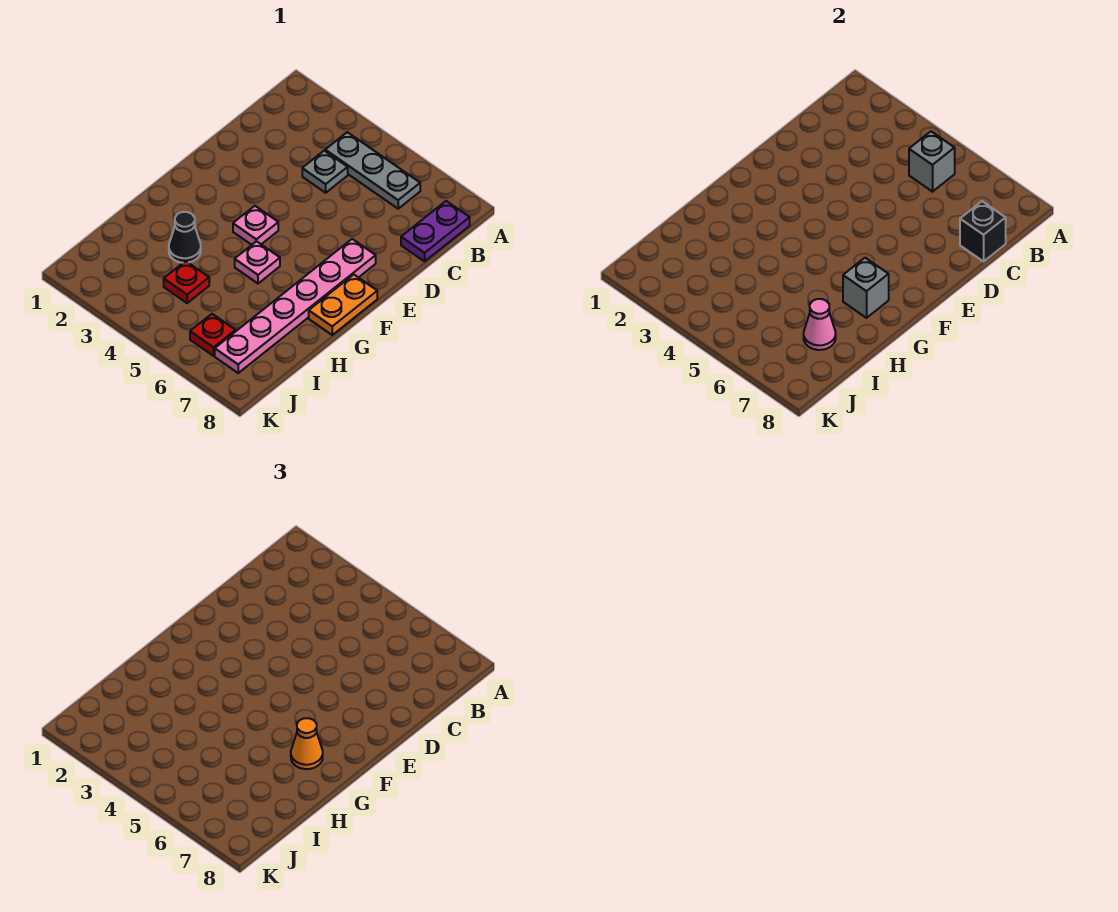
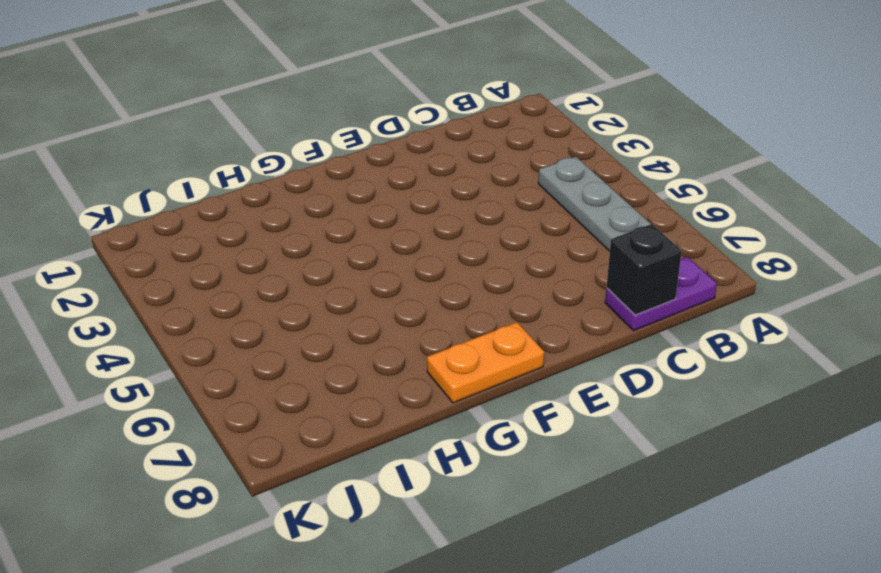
none -> grey plate C4 level 1
none -> pink plate E7:J7 level 1
none -> pink plate F4 level 1

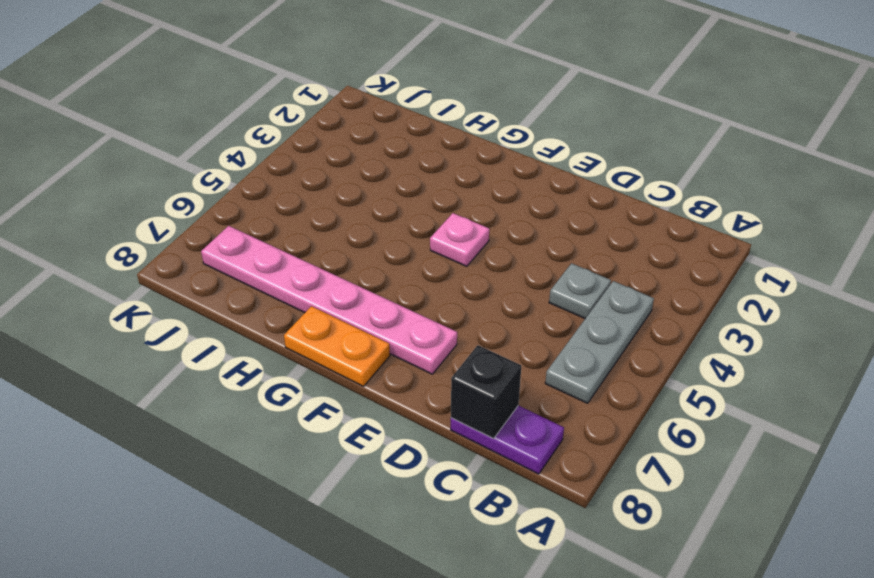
none -> pink plate G5 level 1
none -> black cone H3 level 1
none -> red plate I4 level 1

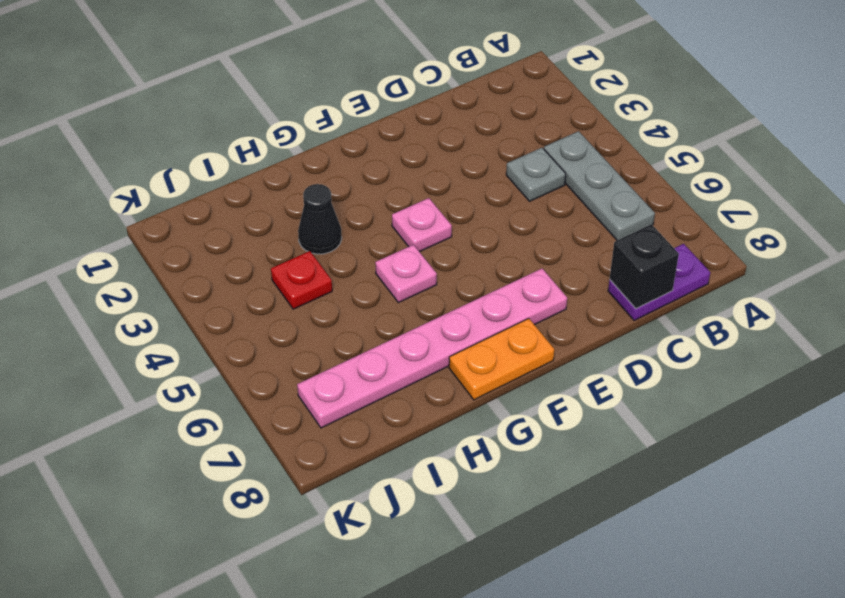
none -> red plate J6 level 1
none -> grey brick B5 level 2
none -> grey brick G7 level 2

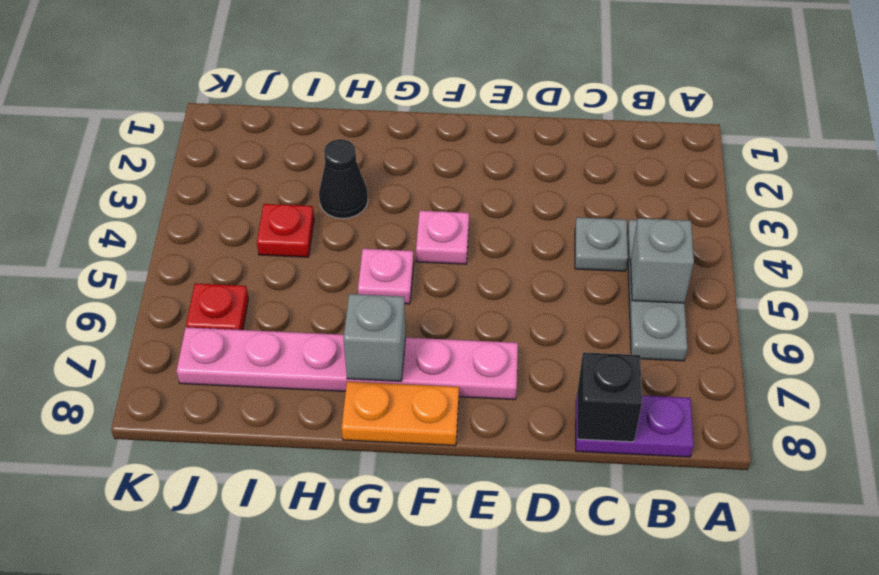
none -> pink cone I7 level 2
none -> orange cone G7 level 3

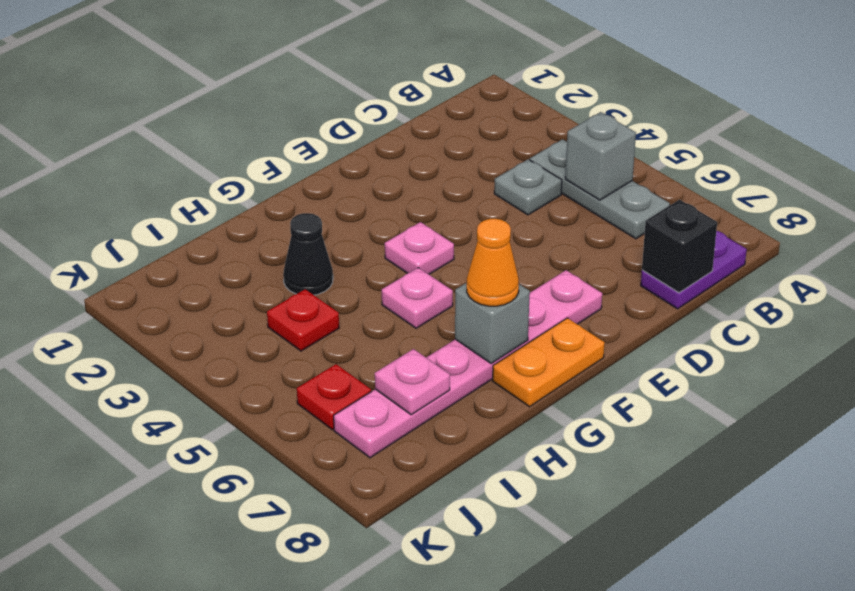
pink plate I7 level 2 -> pink cone I7 level 2

